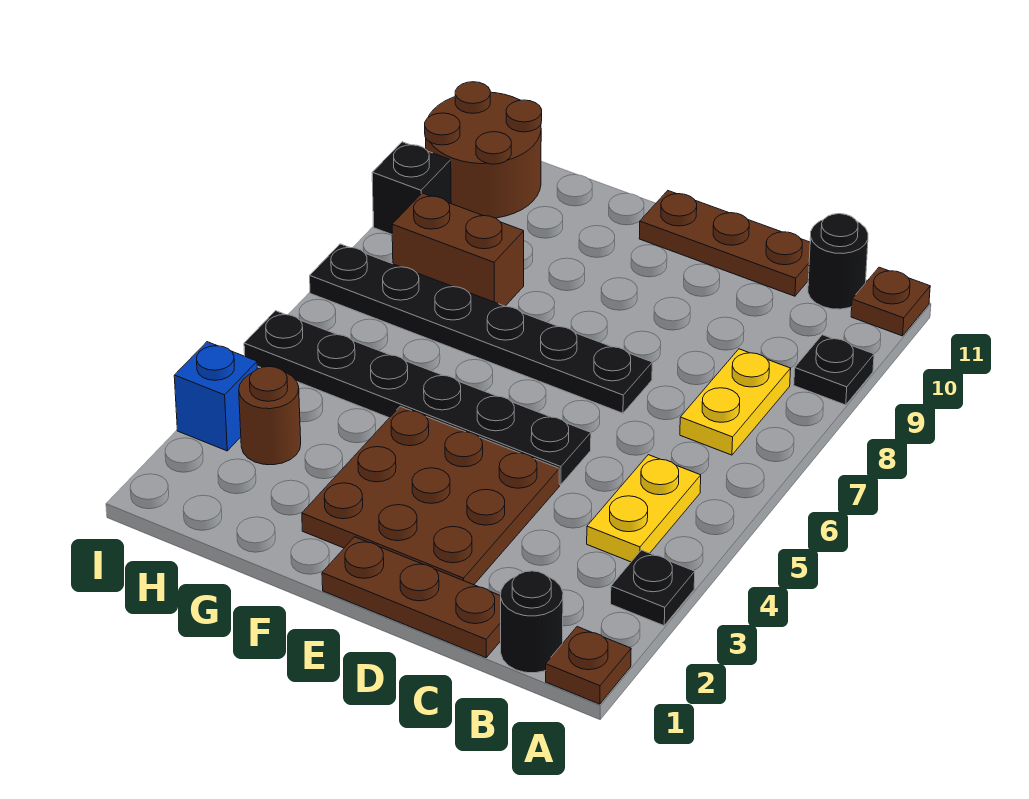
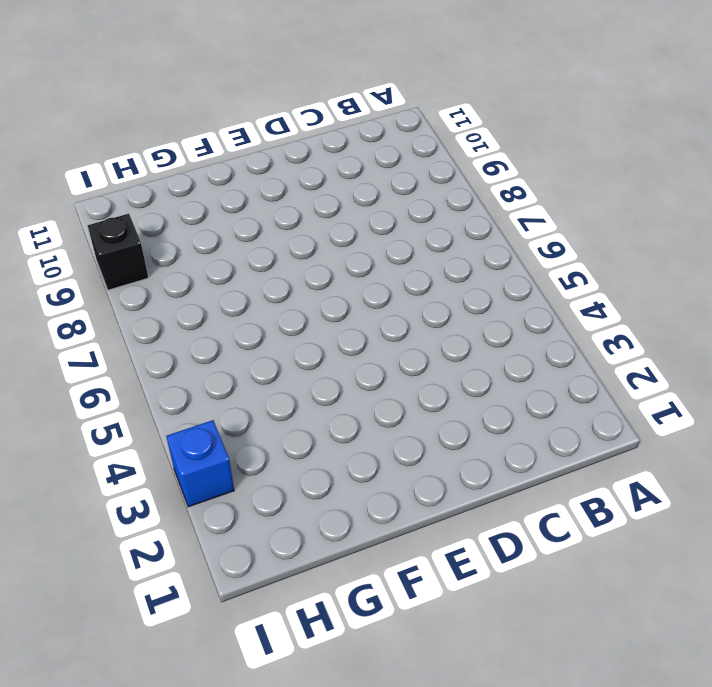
none -> brown plate A1 level 1
none -> black plate A3 level 1
none -> black plate A9 level 1

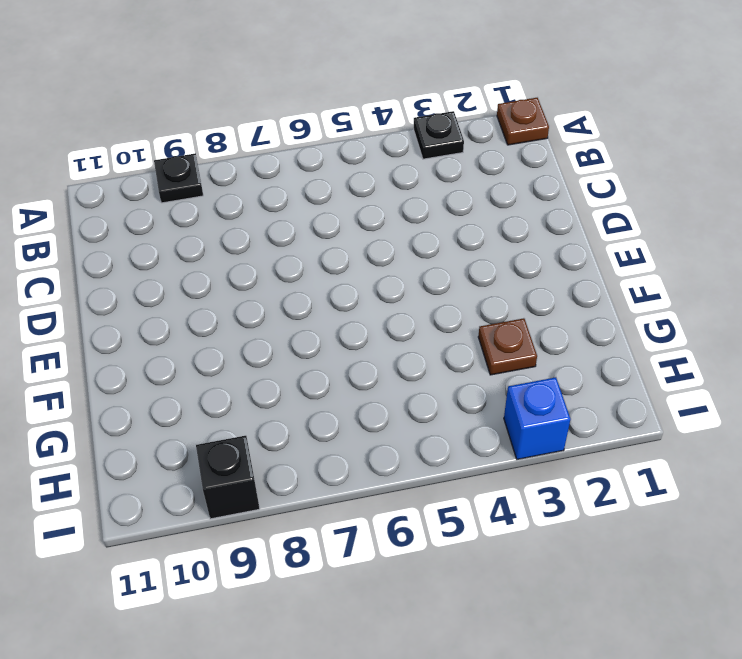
brown plate G3 level 1 -> brown plate A11 level 1
none -> black round brick B1 level 1
none -> yellow plate B4:B5 level 1
none -> yellow plate B7:B8 level 1

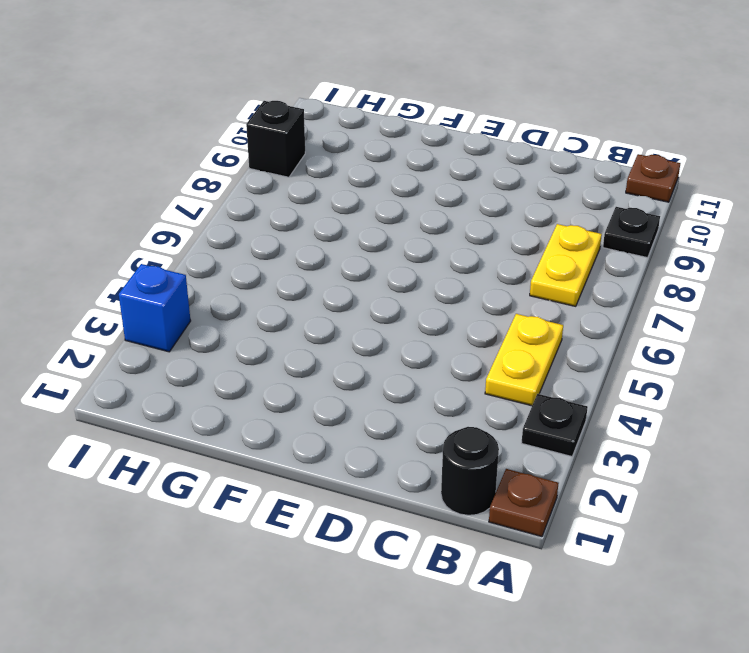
none -> black round brick B11 level 1
none -> brown plate C1:E1 level 1
none -> brown plate C11:E11 level 1

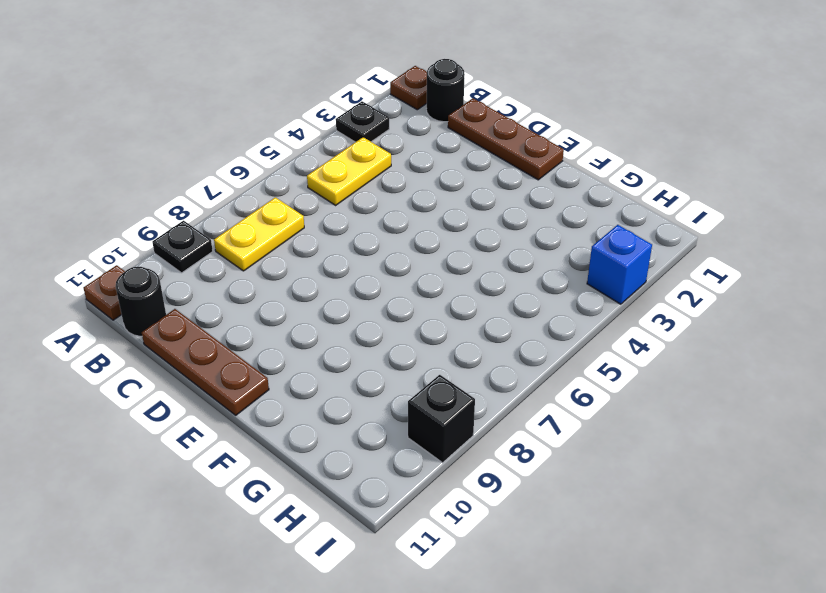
none -> brown plate D2:F4 level 1
none -> black plate D5:I5 level 1
none -> black plate D7:I7 level 1

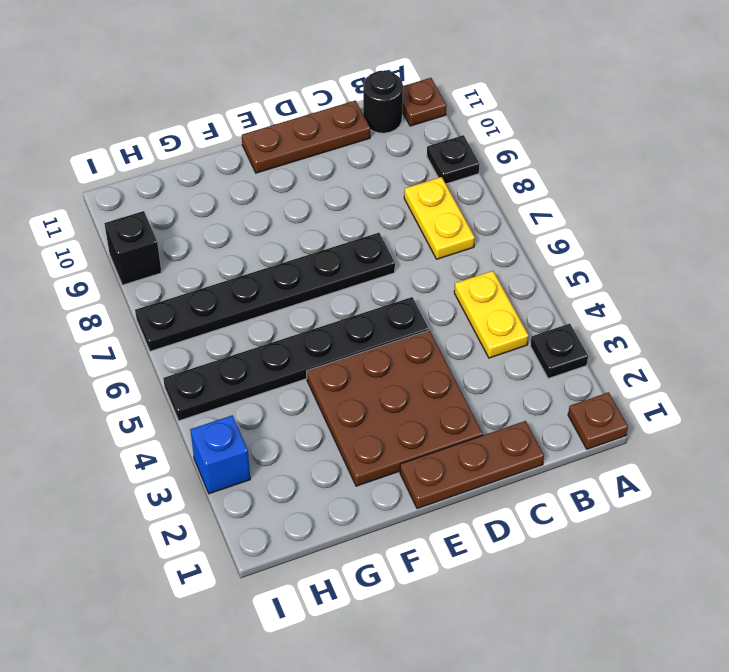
none -> black round brick B1 level 1
none -> brown brick G8:H8 level 1
none -> brown round brick H3 level 1

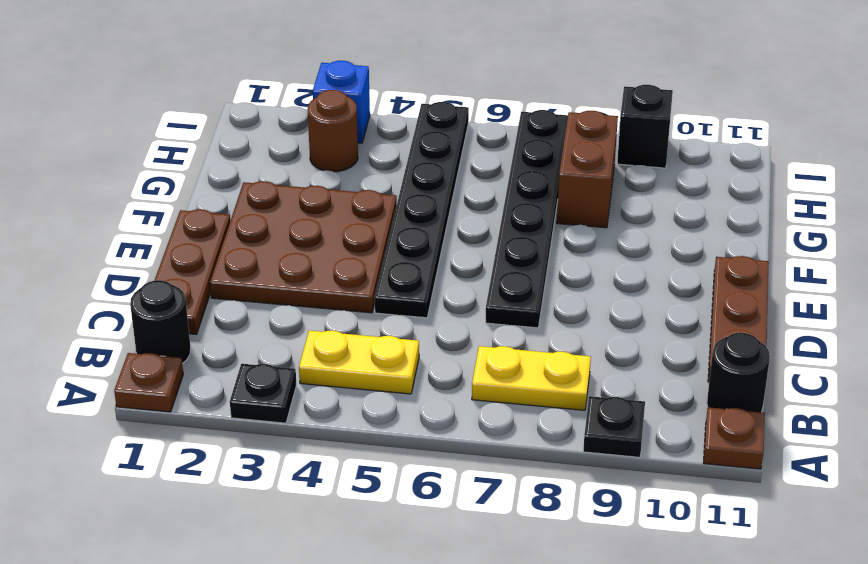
none -> brown round brick H10:I11 level 1

